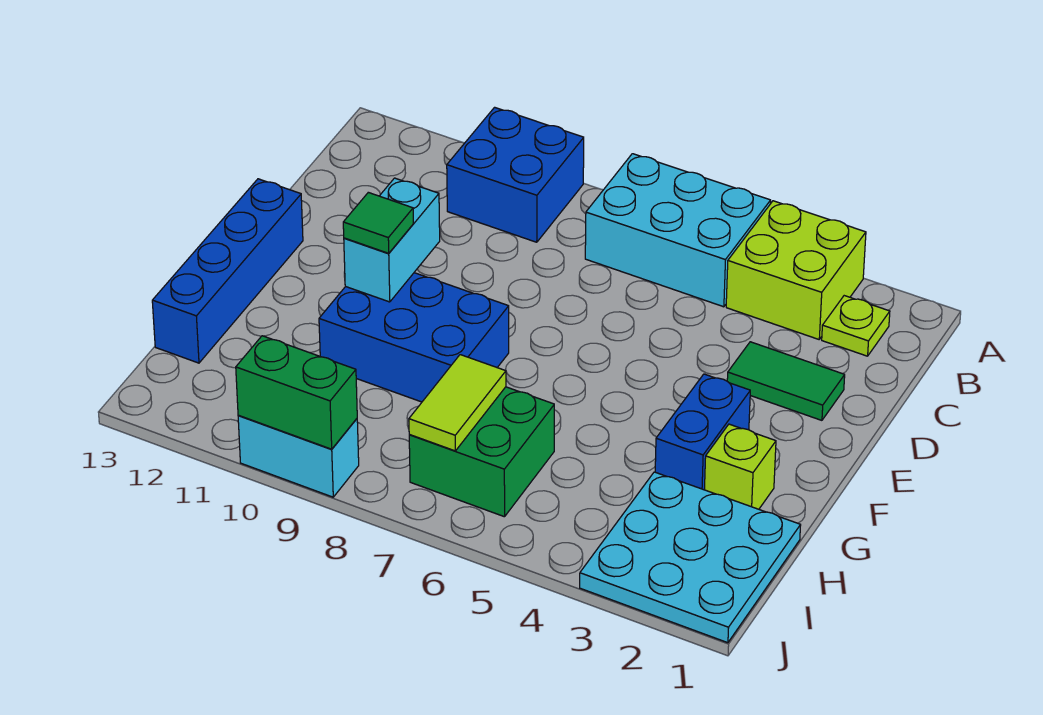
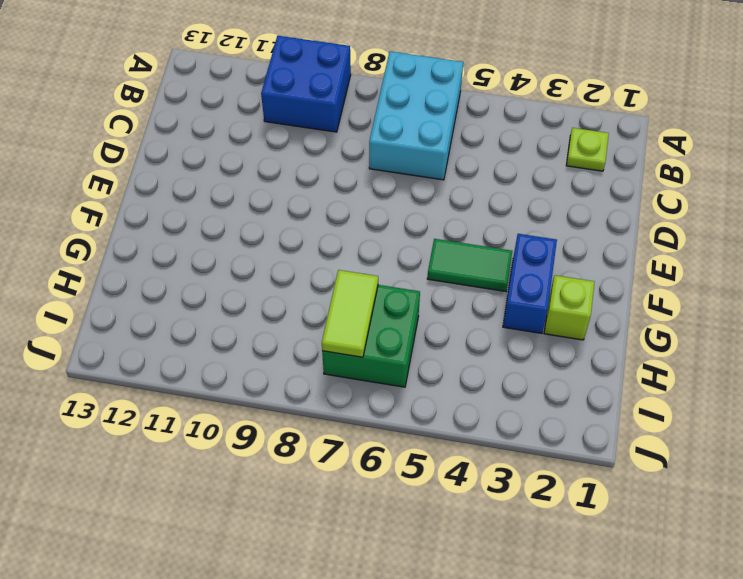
cyan brick A6:C7 level 1 -> cyan brick A5:B7 level 1
green tile F4:F5 level 1 -> green tile D2:D3 level 1
none -> lime brick A3:B4 level 1
none -> blue brick E13:H13 level 1
none -> blue brick F8:G10 level 1

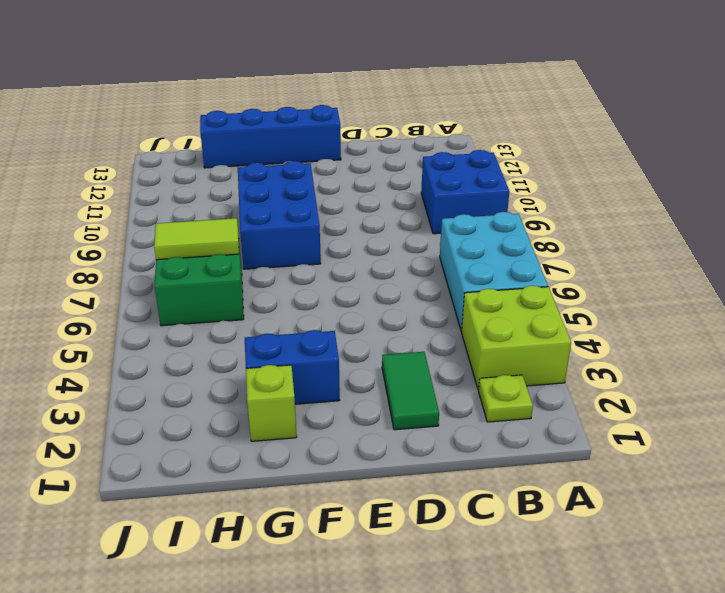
none -> cyan plate H1:J3 level 1
none -> cyan brick J9:J10 level 1
none -> cyan brick E10:F10 level 2

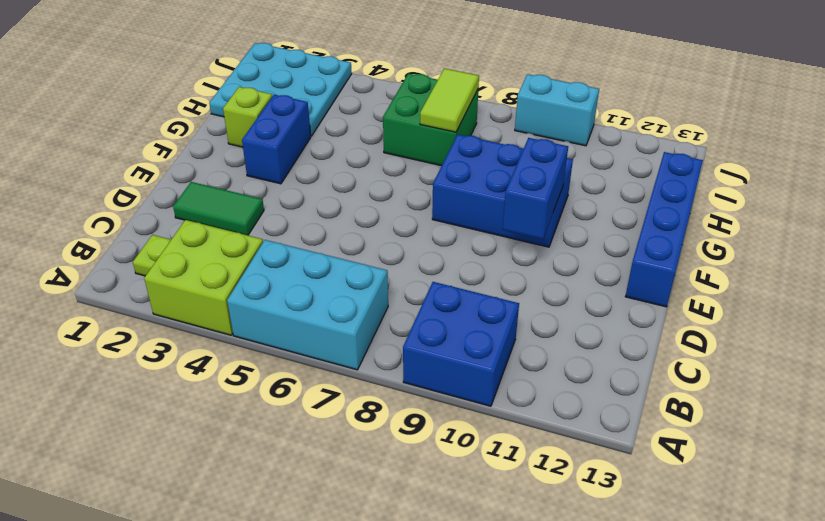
blue brick E10:F10 level 2 -> cyan brick E10:F10 level 2
none -> green brick J9:J10 level 2
none -> green tile F10 level 3

